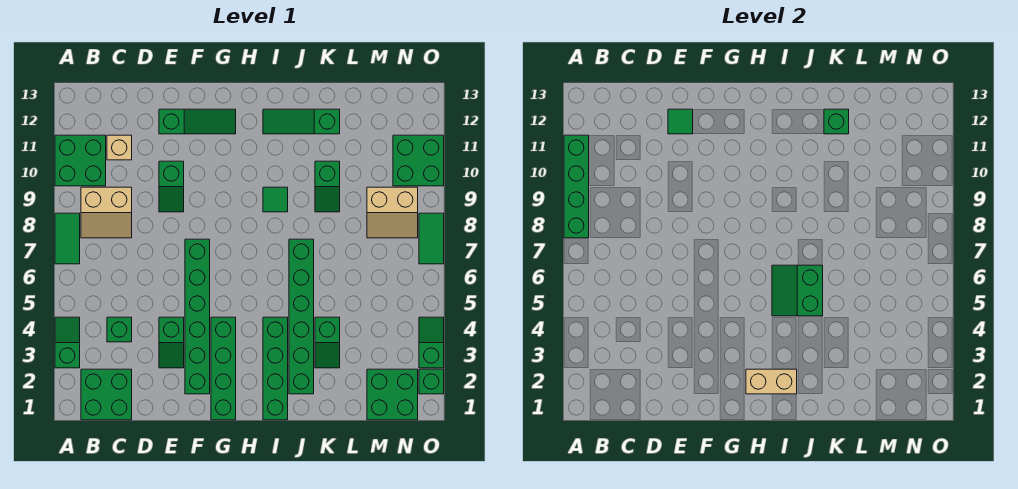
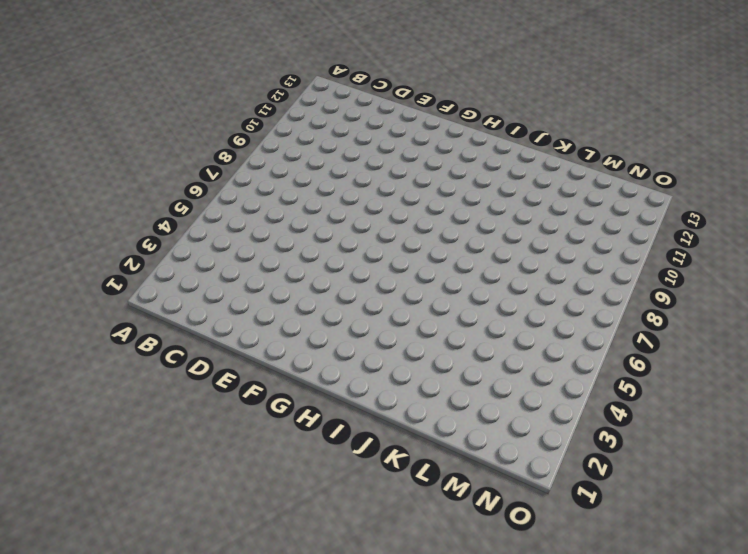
none -> green slope A3:A4 level 1 top 3
none -> green tile A7:A8 level 1
none -> green brick A10:B11 level 1

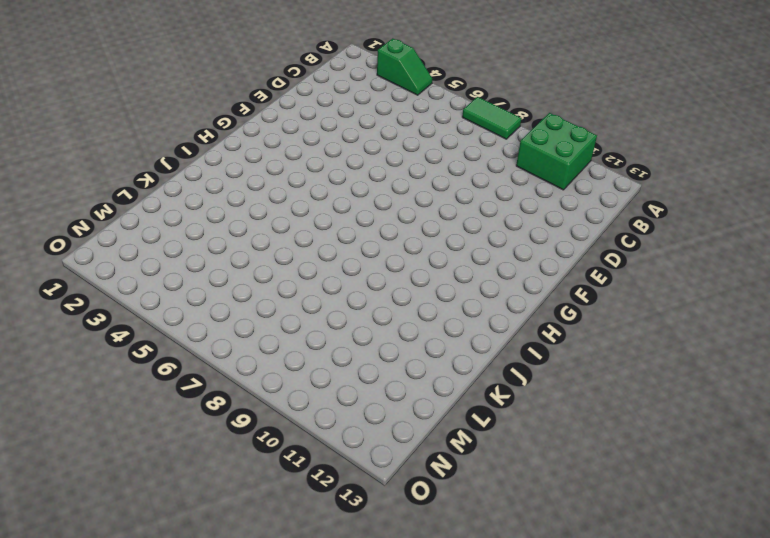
none -> green brick B1:C2 level 1
none -> tan slope B8:C9 level 1 top 9
none -> green brick C4 level 1

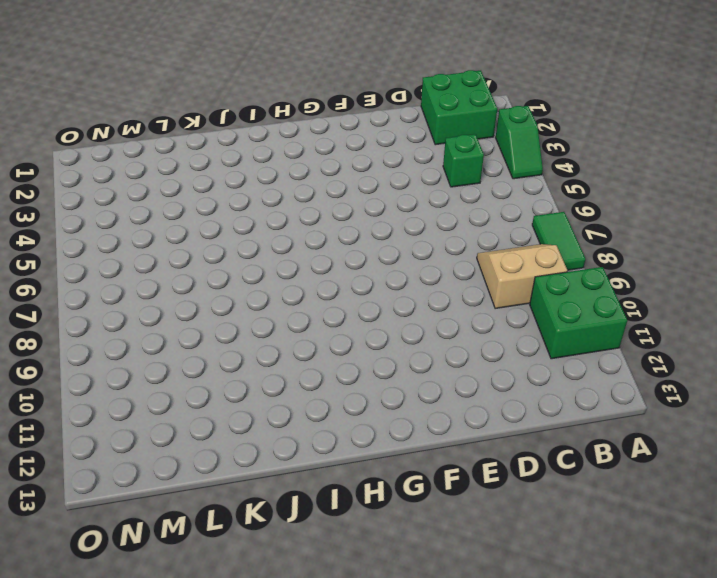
none -> tan brick C11 level 1
none -> green slope E3:E4 level 1 top 4
none -> green slope E9:E10 level 1 top 10

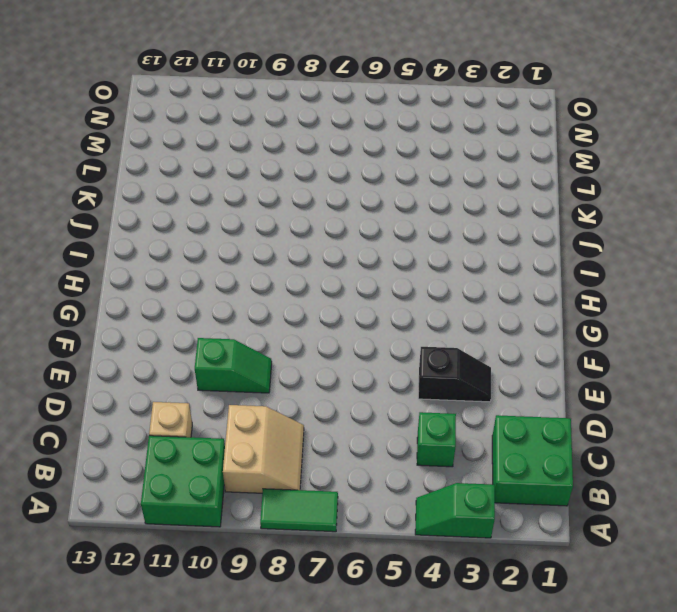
black slope E3:E4 level 1 top 4 -> green slope E3:E4 level 1 top 4
none -> green slope E12:G12 level 1 top E
none -> green brick F2:F7 level 1
none -> green brick G1:G4 level 1

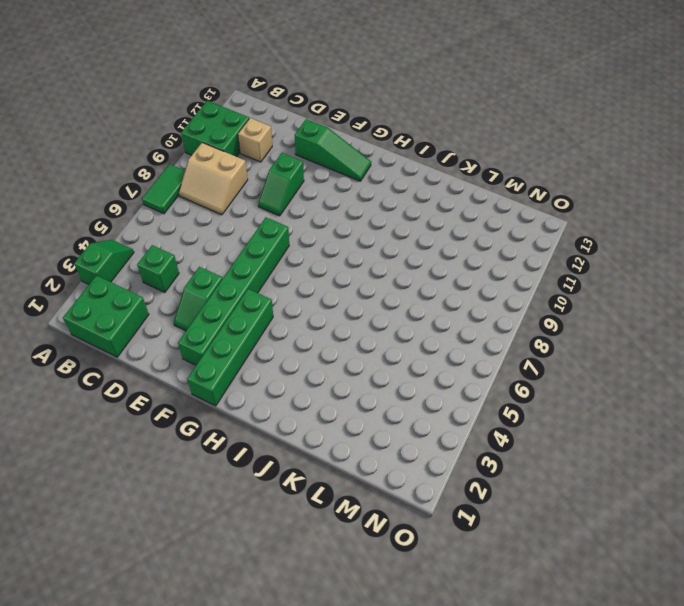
none -> green brick I1:I4 level 1
none -> green tile I9 level 1
none -> green slope I12:K12 level 1 top K

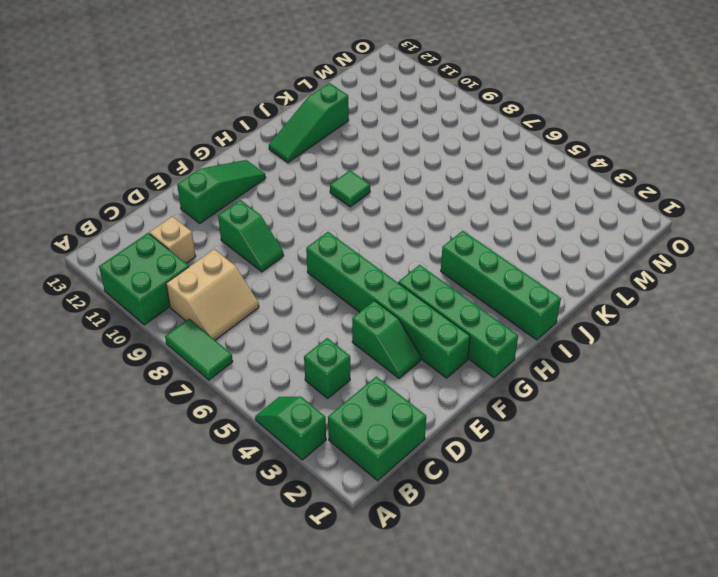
none -> green brick J2:J7 level 1
none -> green slope K3:K4 level 1 top 4
none -> green slope K9:K10 level 1 top 10

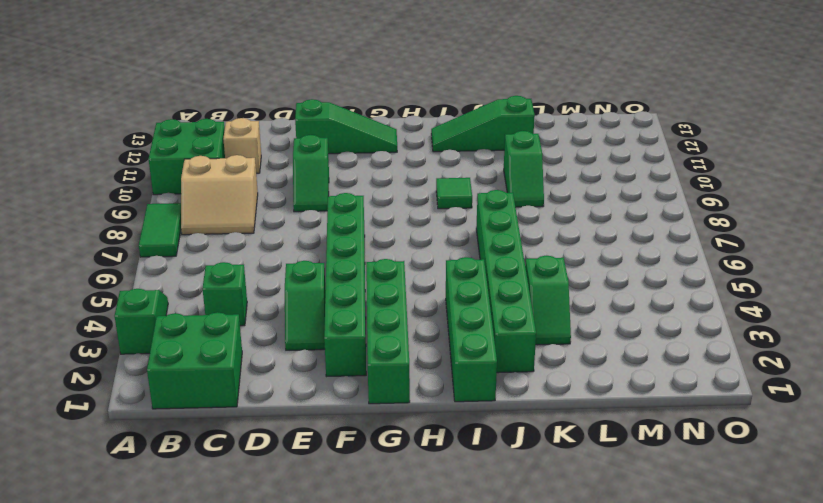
none -> green brick M1:N2 level 1
none -> tan slope M8:N9 level 1 top 9
none -> green brick N10:O11 level 1

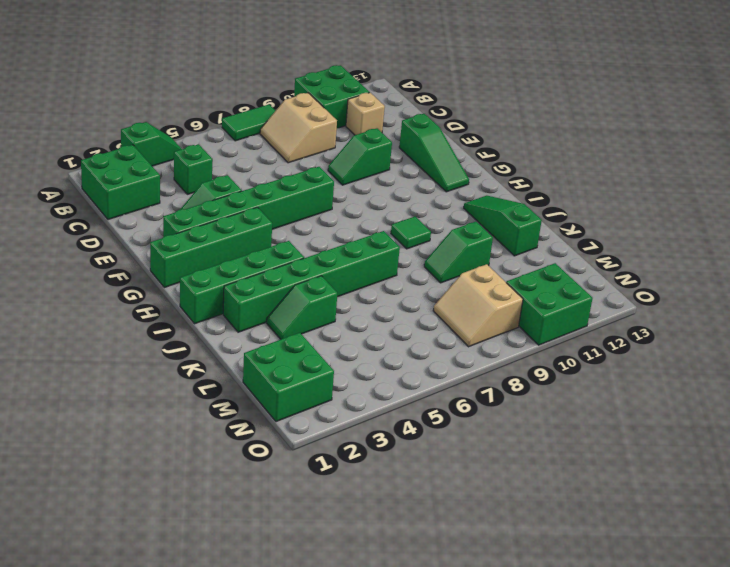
none -> green brick O2 level 1
none -> green slope O3:O4 level 1 top 3
none -> green tile O7:O8 level 1

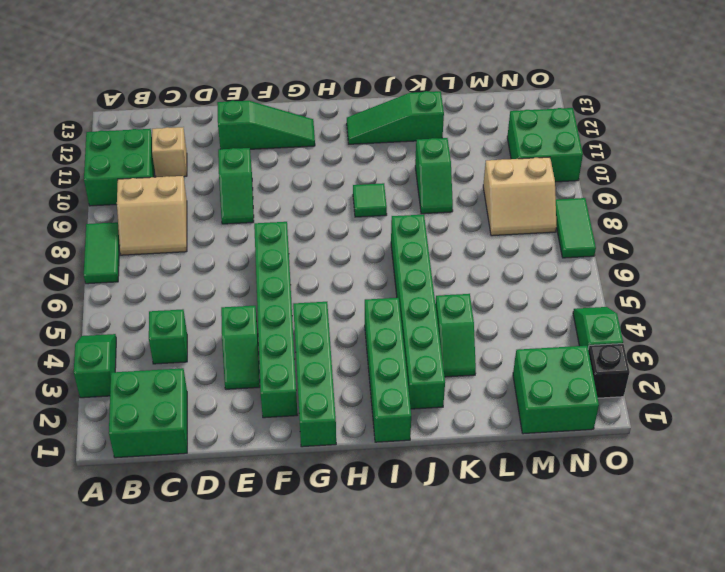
black brick O2 level 1 -> green brick O2 level 1
none -> green brick A8:A11 level 2
none -> green tile E12 level 2
none -> tan brick H2:I2 level 2

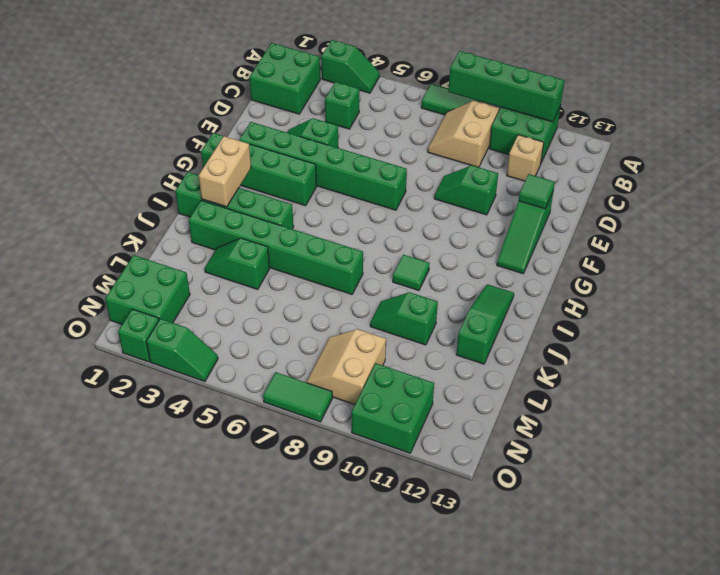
none -> green slope I5:J6 level 2 top J
none -> green brick K12 level 2

